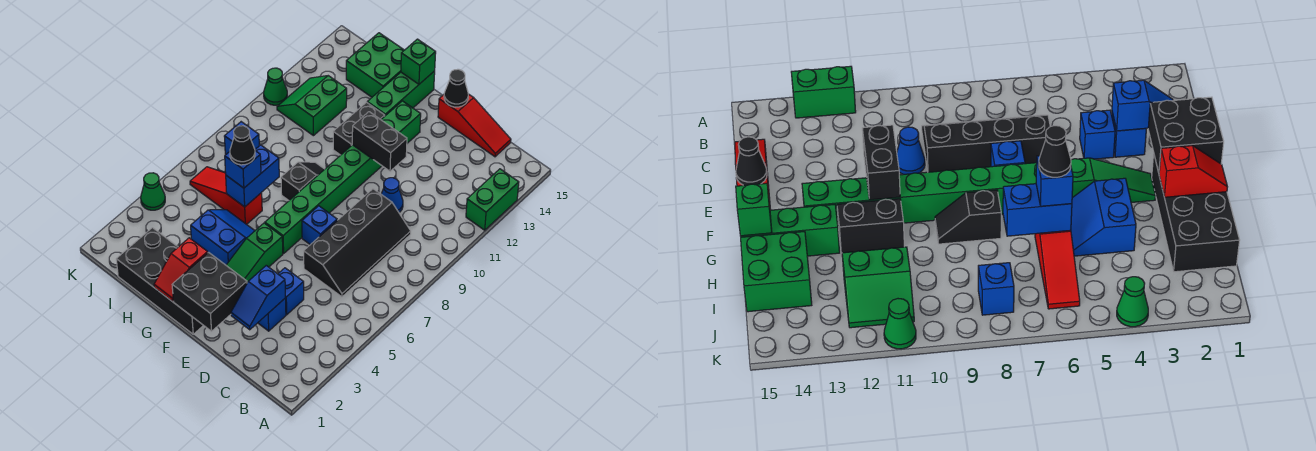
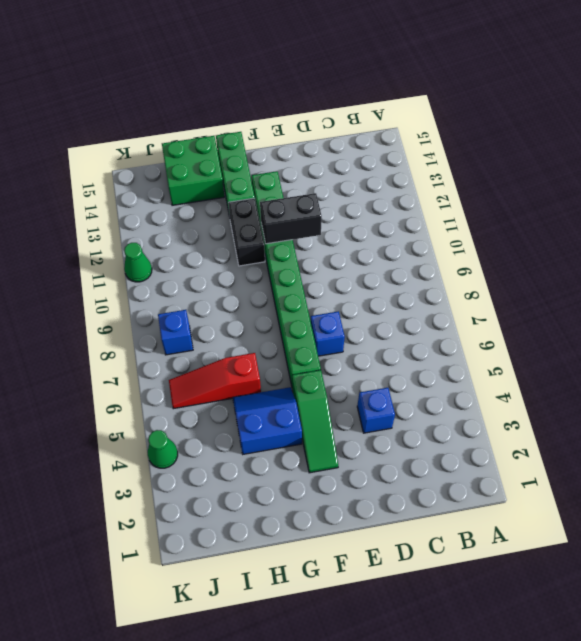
none -> green brick A12:A13 level 1
none -> black slope C6:D9 level 1 top D
none -> red slope C15:E15 level 1 top E

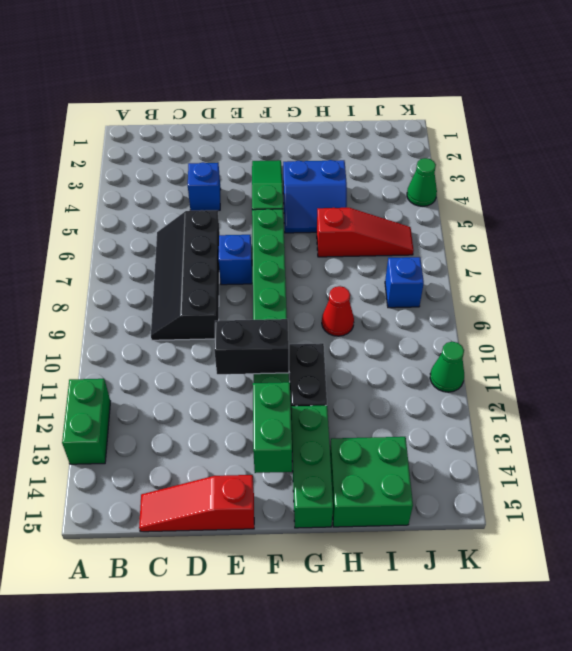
green brick F13:F14 level 2 -> none
red cone H9 level 1 -> none
none -> blue brick D3 level 1
none -> blue cone D10 level 1
none -> black brick F1:I2 level 1

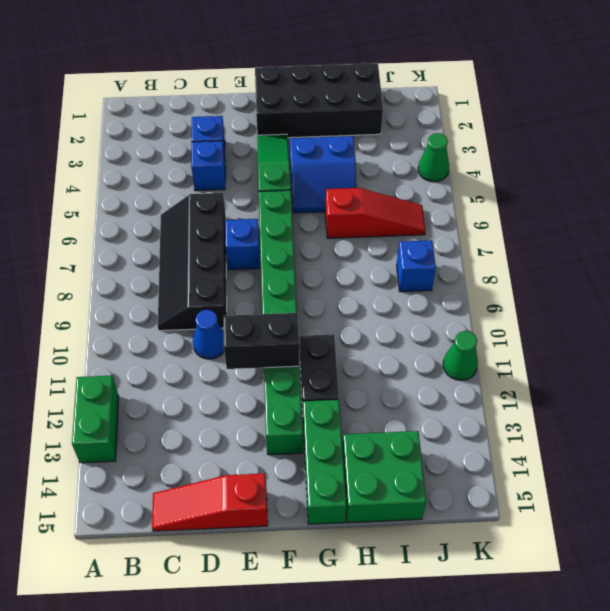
none -> black slope G8:G9 level 1 top 8
none -> green slope I11:J12 level 1 top I
none -> blue slope D2:D3 level 2 top 3

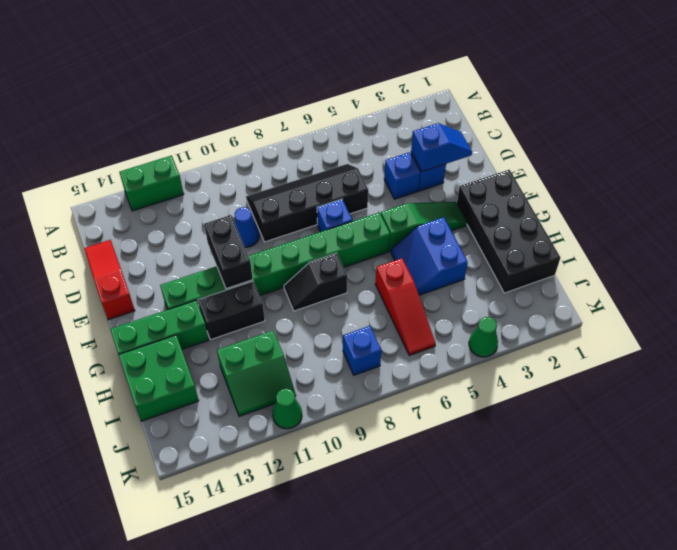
none -> black brick E1:F2 level 2
none -> black cone E15 level 2
none -> red slope G1:G2 level 2 top 2

